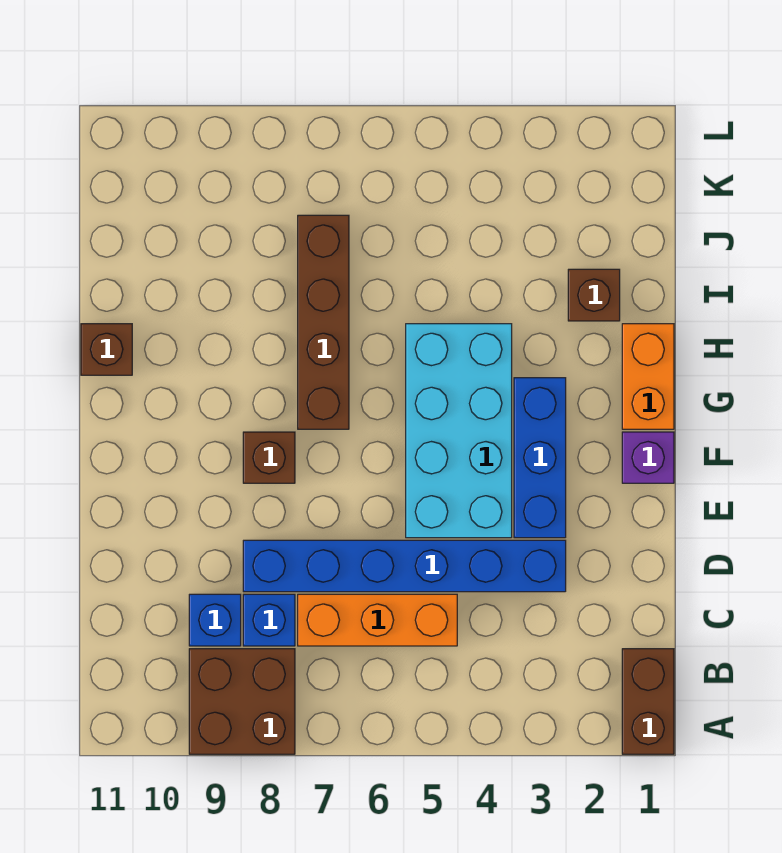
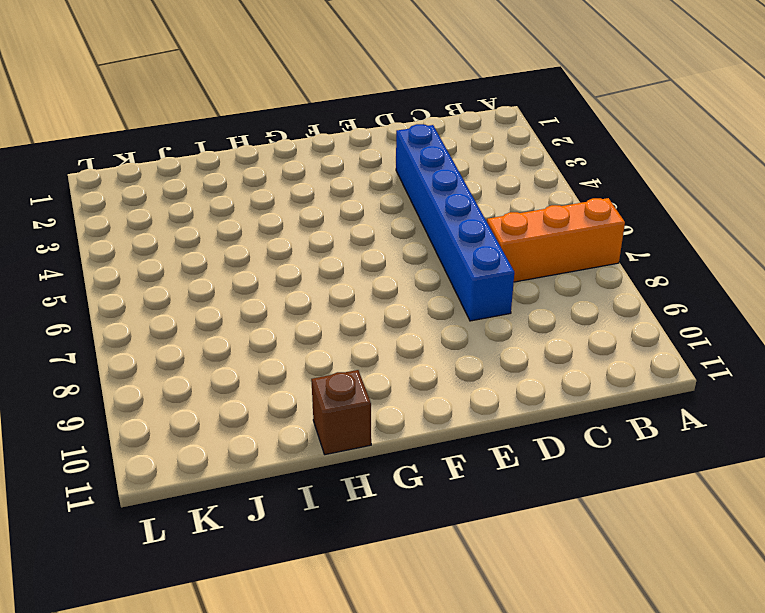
orange brick A7:C7 level 1 -> orange brick C5:C7 level 1
none -> brown brick A1:B1 level 1
none -> brown brick A8:B9 level 1
none -> blue brick C8 level 1

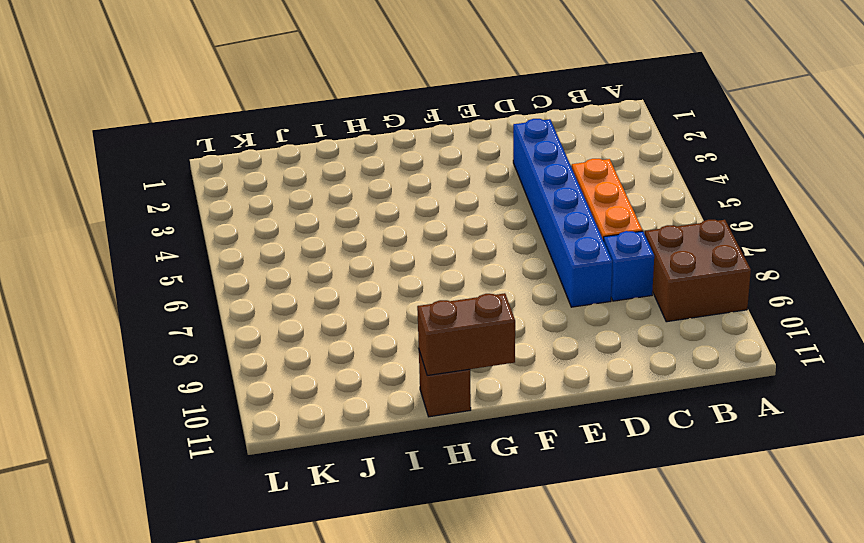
brown brick G11:H11 level 2 -> brown brick A1:B1 level 1
none -> blue brick C9 level 1
none -> blue brick E3:G3 level 1
none -> cyan brick E4:H5 level 1

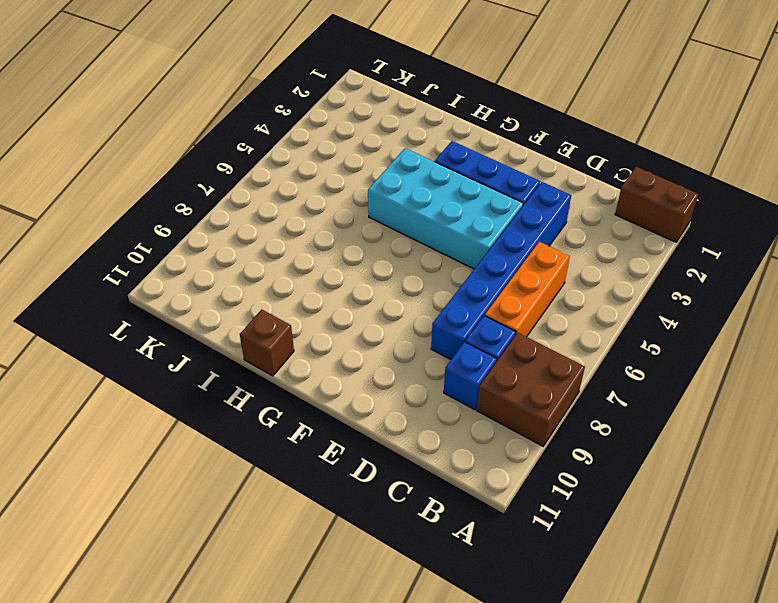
none -> purple brick F1 level 1
none -> brown brick F8 level 1
none -> orange brick G1:H1 level 1

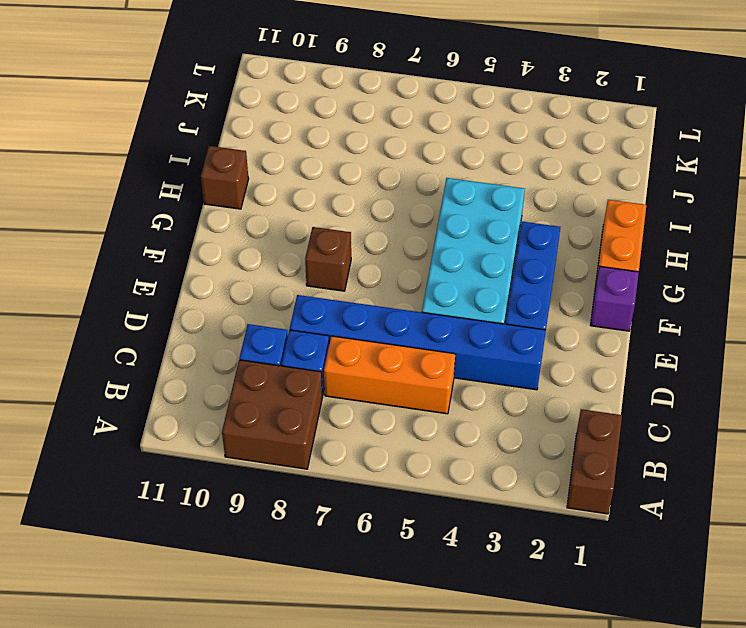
none -> brown brick G7:J7 level 1
none -> brown brick I2 level 1

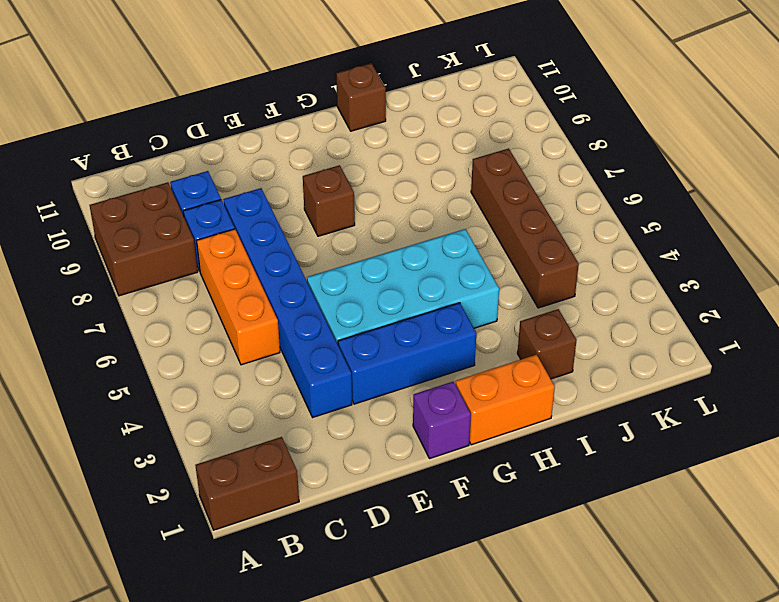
brown brick J4:J7 level 1 -> brown brick G7:J7 level 1

